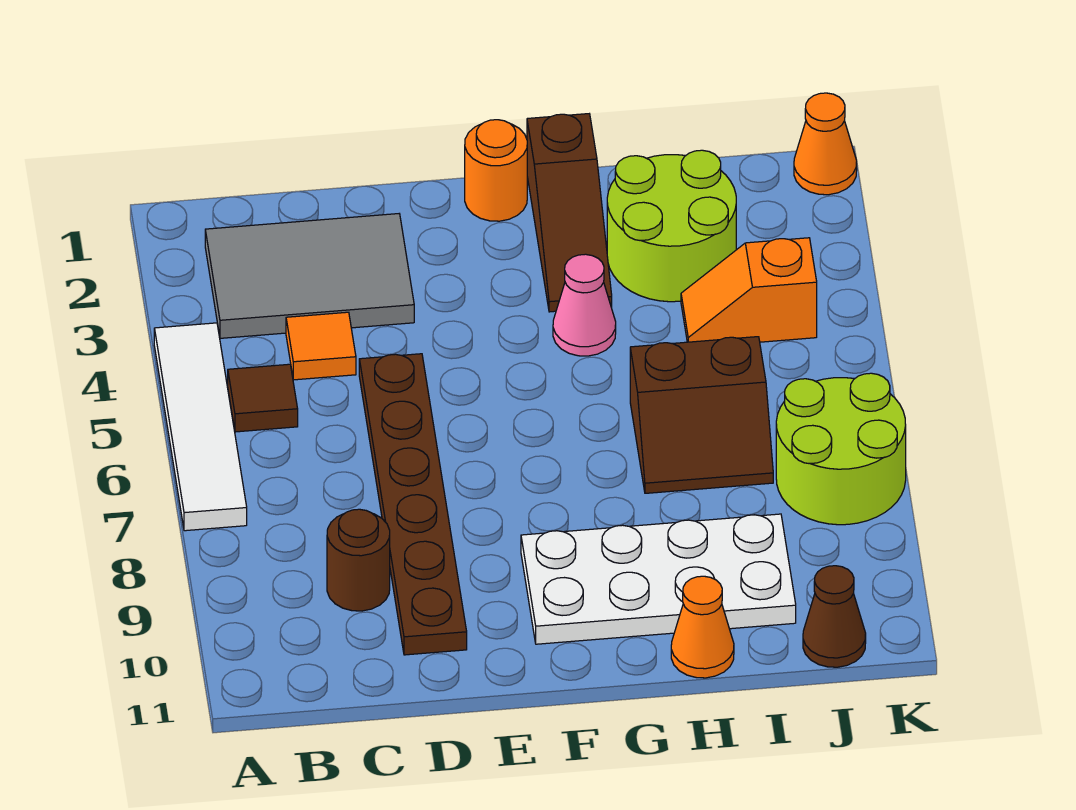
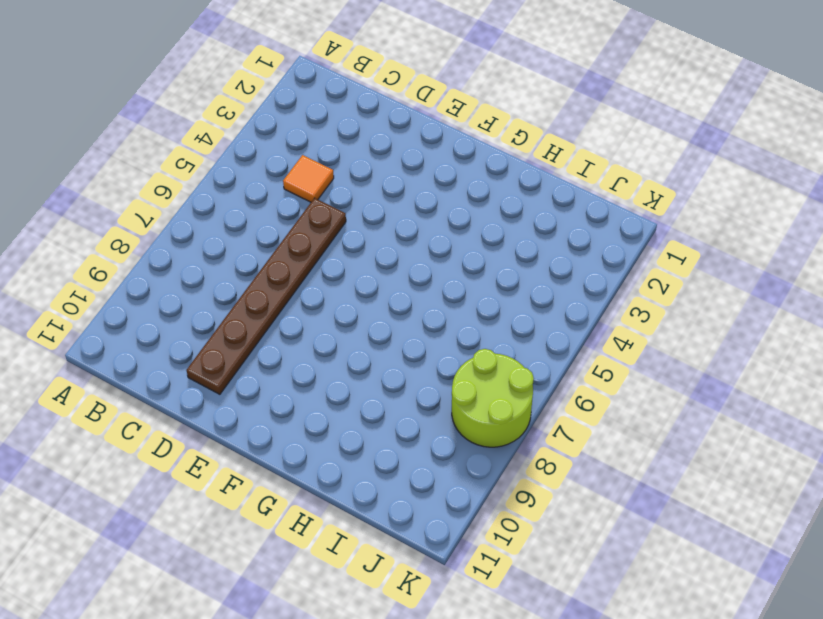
none -> white tile A4:A7 level 1
none -> grey tile B2:D3 level 1
none -> brown tile B5 level 1

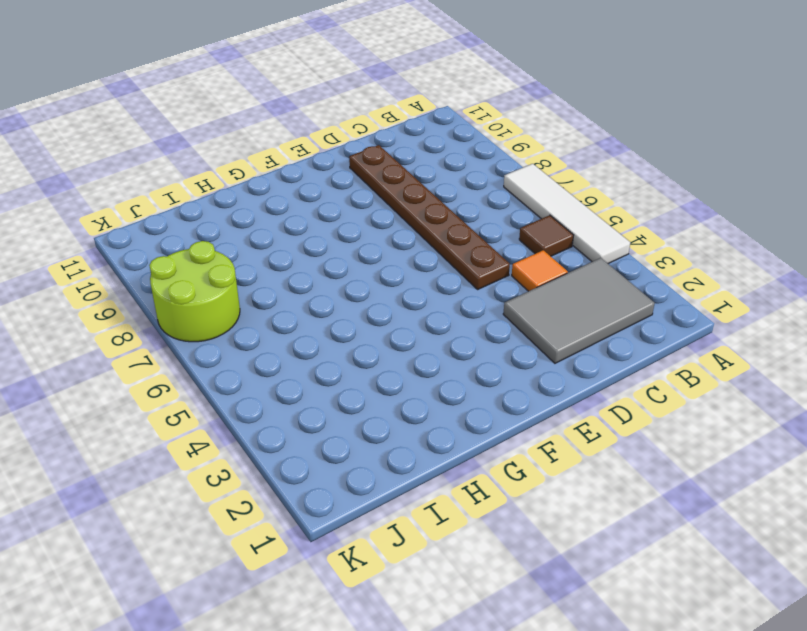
none -> brown round brick C9 level 1
none -> orange round brick F1 level 1
none -> white plate F9:I10 level 1

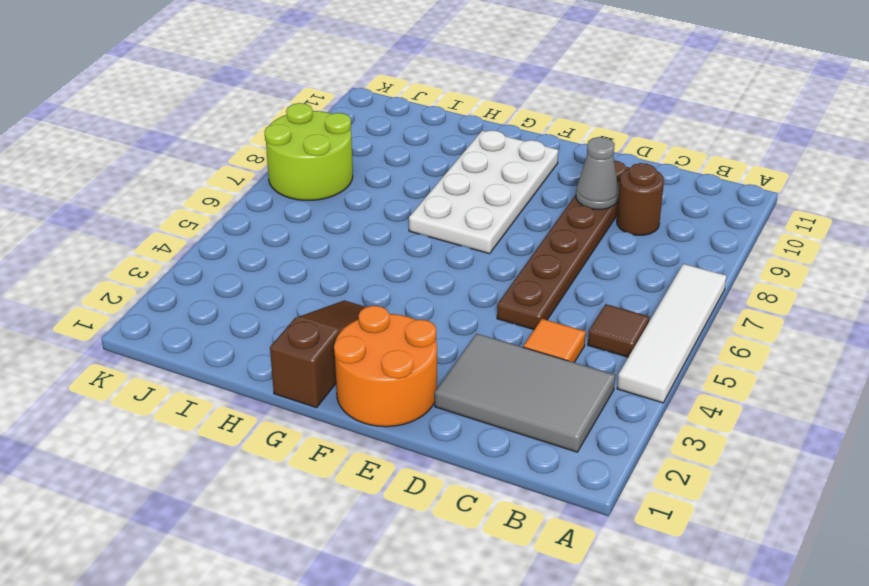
grey cone D9 level 2 -> none
orange round brick E1:F2 level 1 -> orange round brick F1 level 1
white plate F7:G10 level 1 -> white plate F9:I10 level 1
none -> pink cone G4 level 1
none -> lime round brick H2:I3 level 1
none -> brown slope H6:I7 level 1 top 6

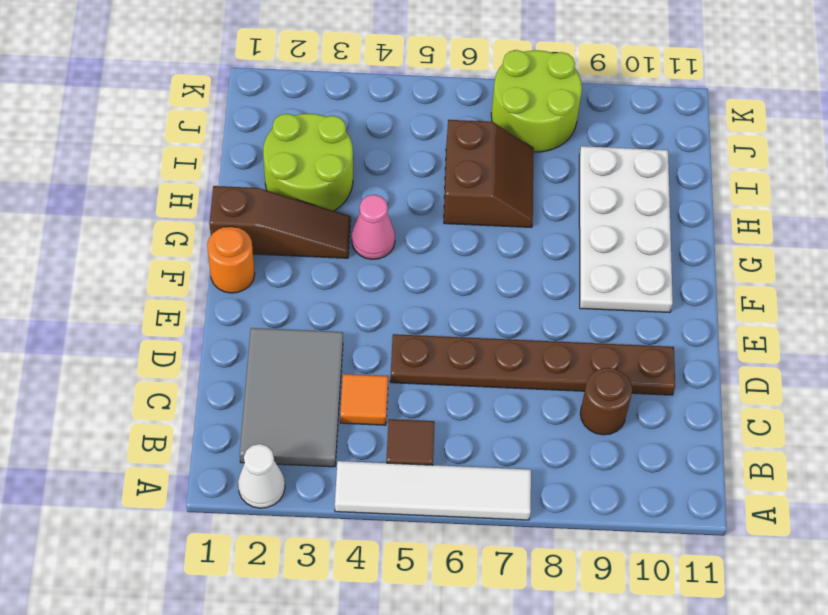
white cone A2 level 1 -> none
none -> orange cone H11 level 1
none -> orange slope I4:J4 level 1 top J
none -> brown cone J11 level 1

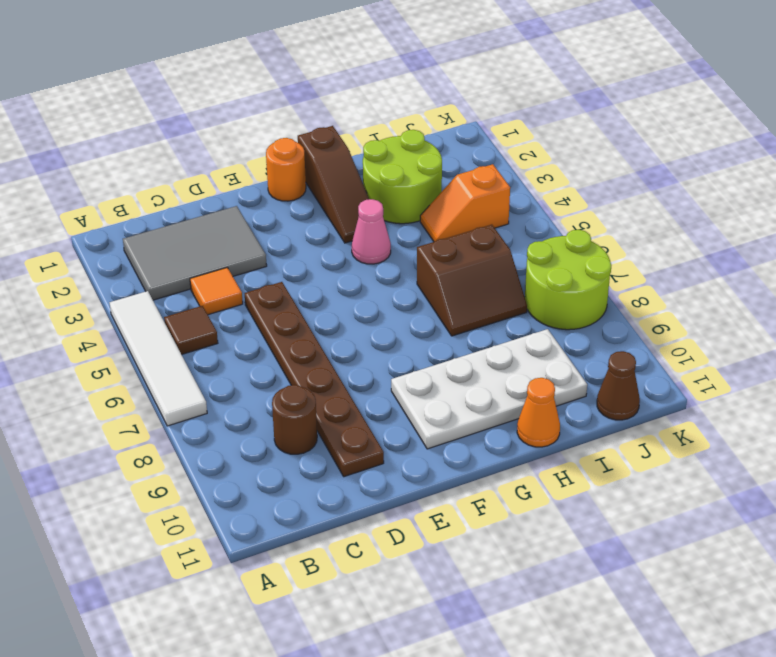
none -> orange cone K1 level 1

